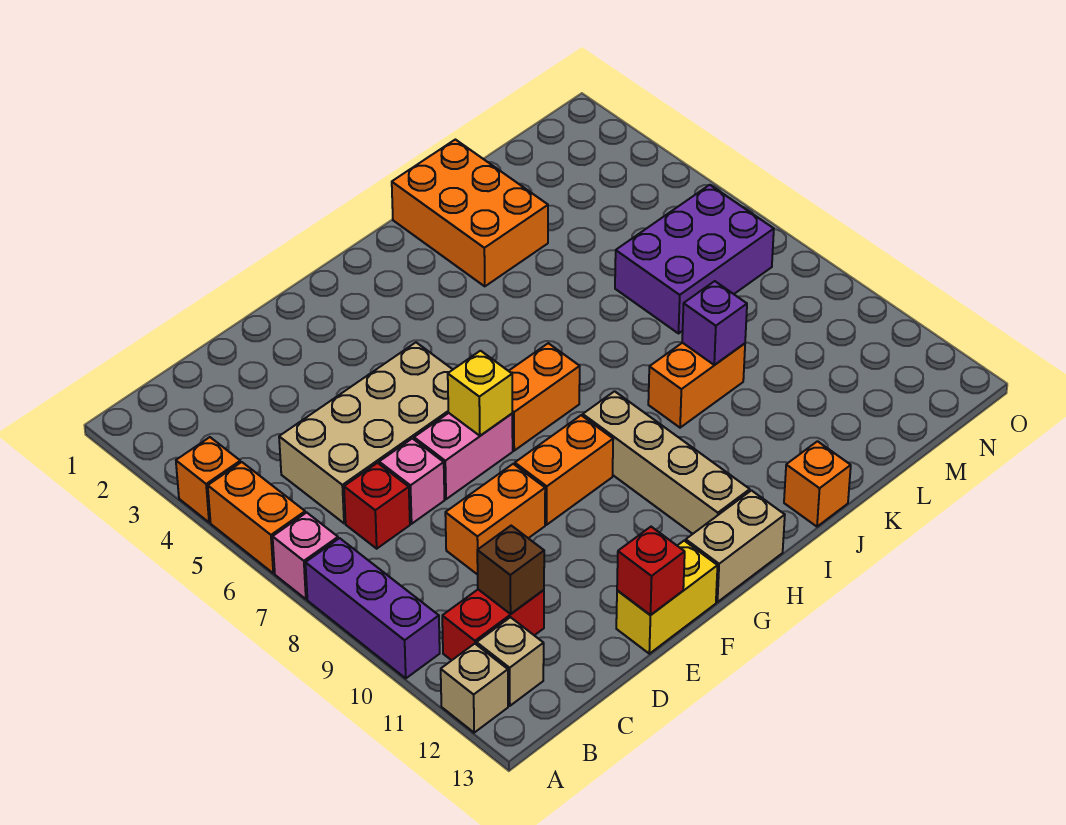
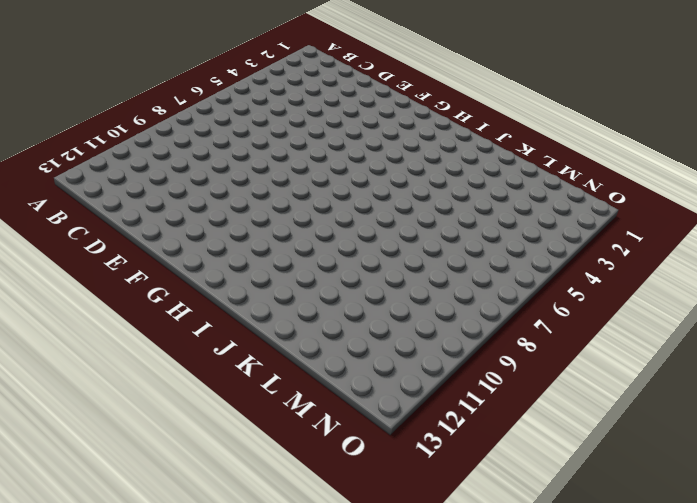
none -> orange brick A4 level 1
none -> orange brick A5:A6 level 1
none -> pink brick A7 level 1

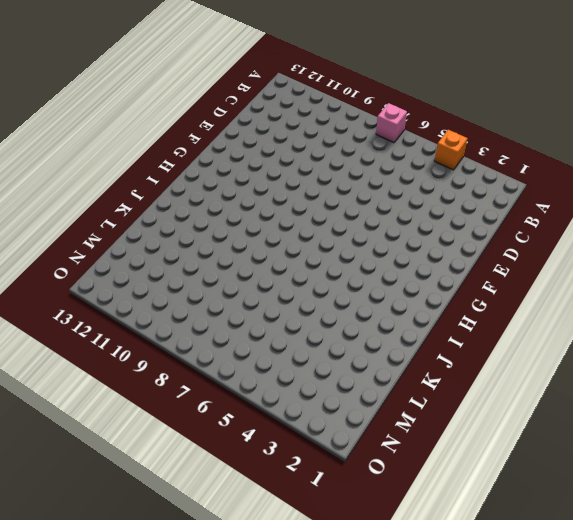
none -> orange brick A5:A6 level 1
none -> purple brick A8:A10 level 1
none -> tan brick A12 level 1

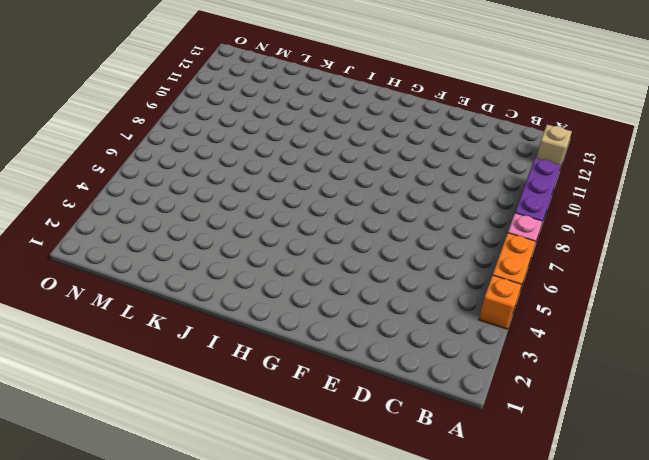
none -> red brick B11:C11 level 1
none -> tan brick B12 level 1
none -> tan brick C5:F6 level 1

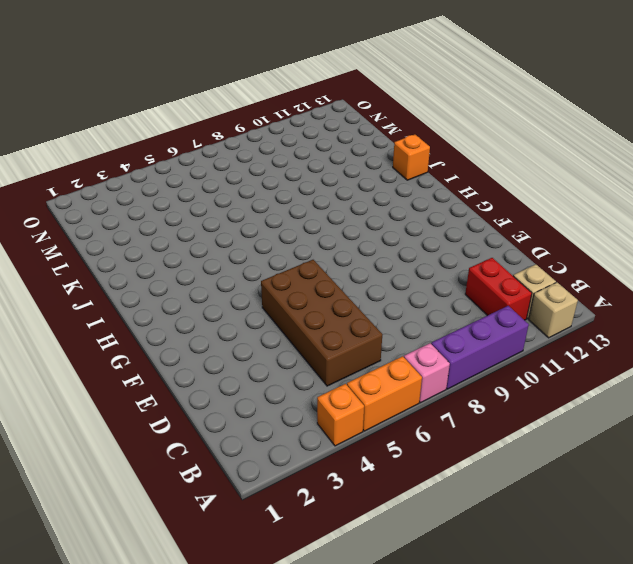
brown brick C5:F6 level 1 -> tan brick C5:F6 level 1
none -> red brick C7 level 1
none -> pink brick D7 level 1
none -> orange brick D9:E9 level 1

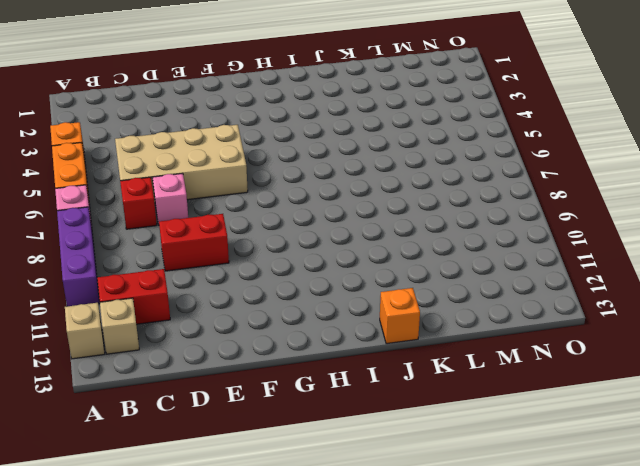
red brick D9:E9 level 1 -> orange brick D9:E9 level 1
none -> pink brick E7:F7 level 1
none -> yellow brick E13:F13 level 1
none -> orange brick F9:G9 level 1

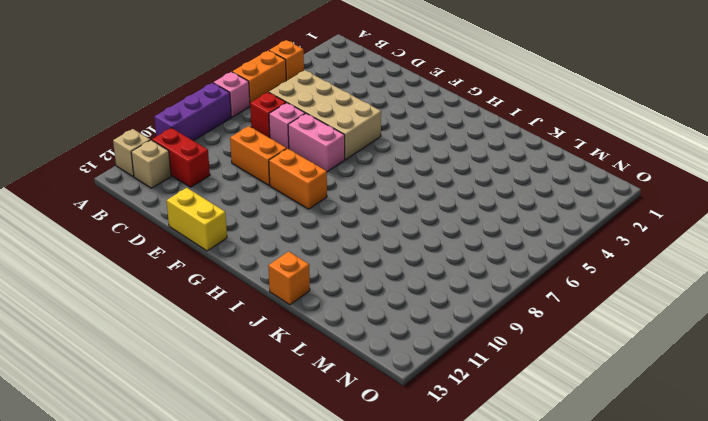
none -> orange brick G7:H7 level 1
none -> tan brick G13:H13 level 1
none -> tan brick H9:H12 level 1

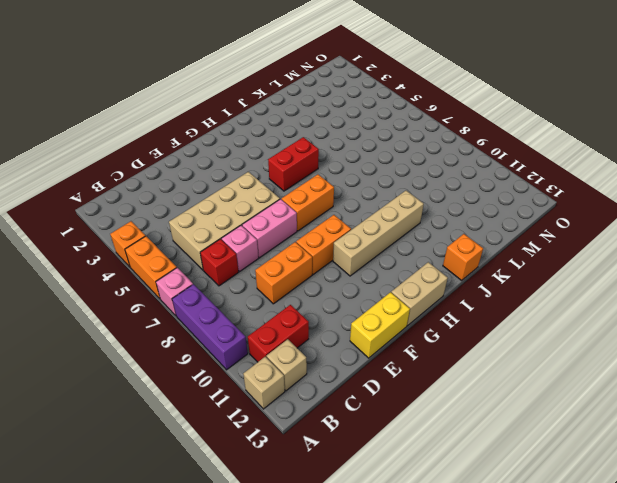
tan brick G10:J10 level 1 -> tan brick H9:H12 level 1
red brick H5:I5 level 1 -> none
none -> orange brick J1:K3 level 1
none -> orange brick J9:K9 level 1
none -> purple brick L6:N7 level 1

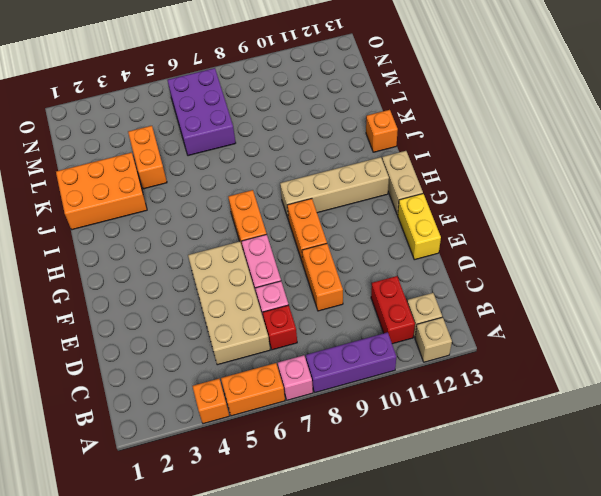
orange brick K4:L4 level 1 -> orange brick J9:K9 level 1
none -> brown brick C11 level 2
none -> red brick E13 level 2
none -> yellow brick F7 level 2

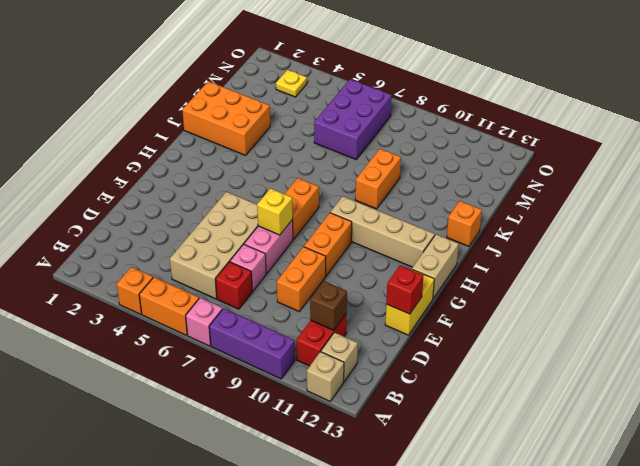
yellow plate N3 level 1 -> none
none -> purple brick K9 level 2

